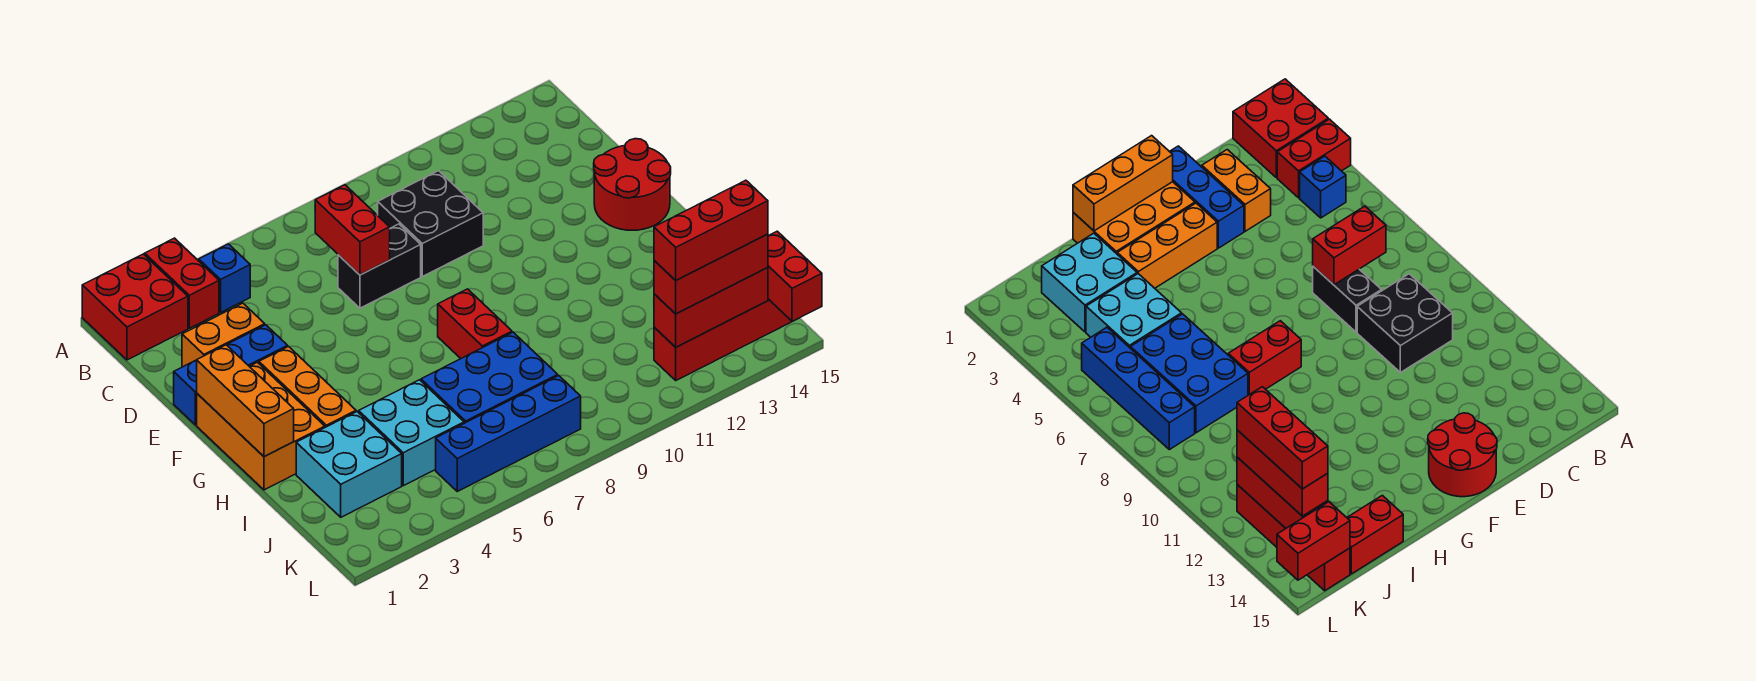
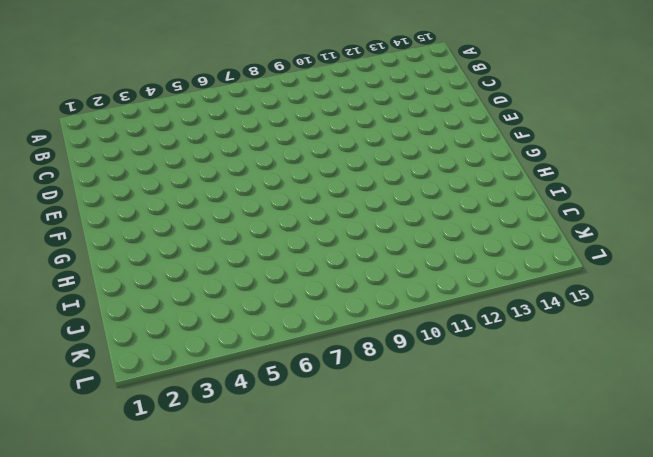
none -> red brick A1:B2 level 1
none -> red brick A3:B3 level 1
none -> blue brick B4 level 1

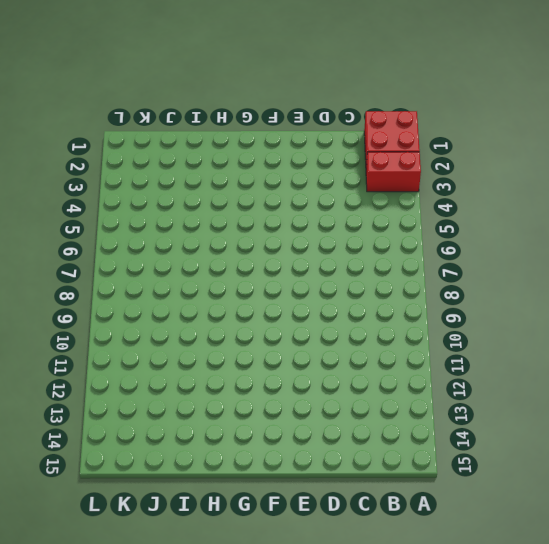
none -> blue brick B4 level 1
none -> black brick C9:D10 level 1
none -> orange brick D2:D3 level 1

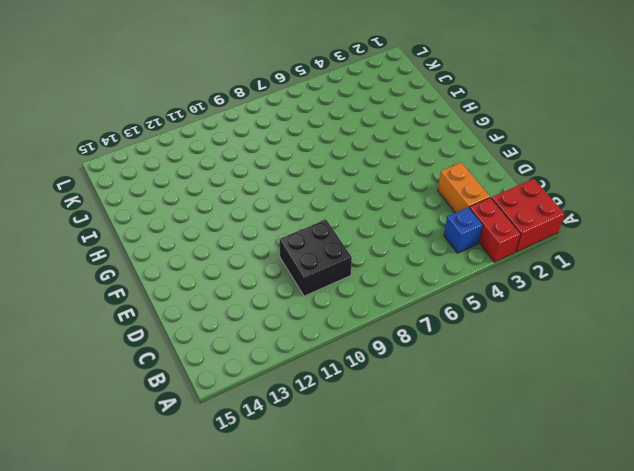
orange brick C3:D3 level 1 -> orange brick D2:D3 level 1
none -> black brick D7:D8 level 1
none -> blue brick E1:E3 level 1
none -> red round brick E14:F15 level 1

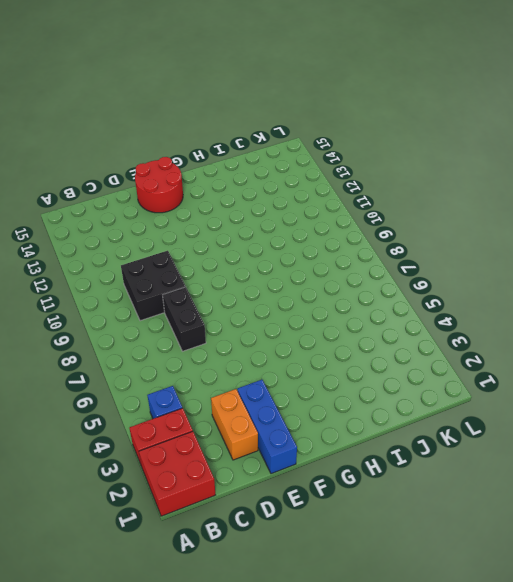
none -> orange brick F1:H2 level 1
none -> orange brick F3:H3 level 1
none -> red brick G8:H8 level 1

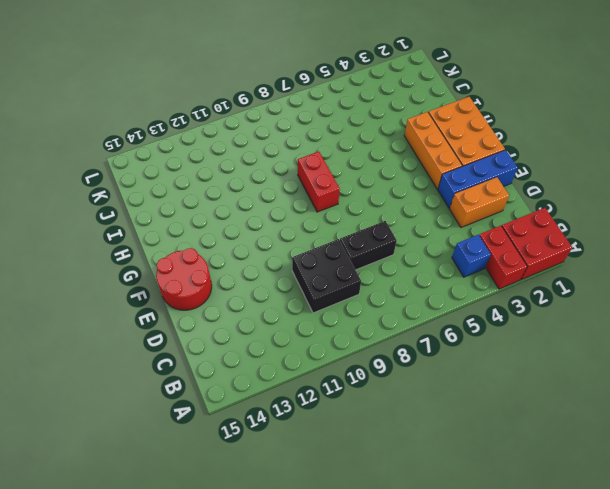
none -> cyan brick I2:J3 level 1
none -> cyan brick I4:J5 level 1
none -> blue brick I6:J8 level 1

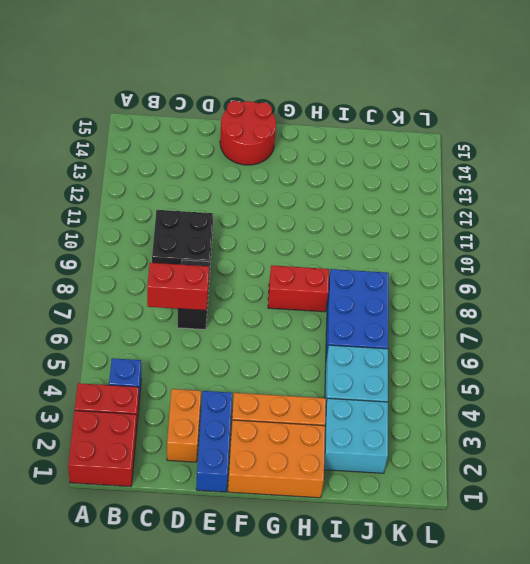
none -> red brick I15:J15 level 1
none -> blue brick K5:K8 level 1
none -> red brick K12:K15 level 1

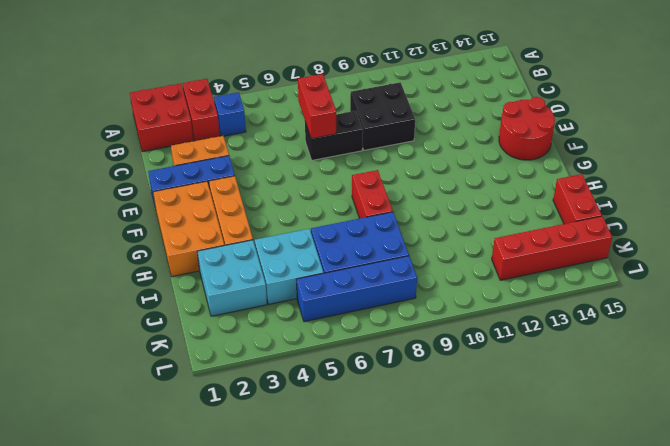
none -> orange brick F1:H1 level 2
none -> red brick K12:K14 level 2
none -> red brick K15:L15 level 2

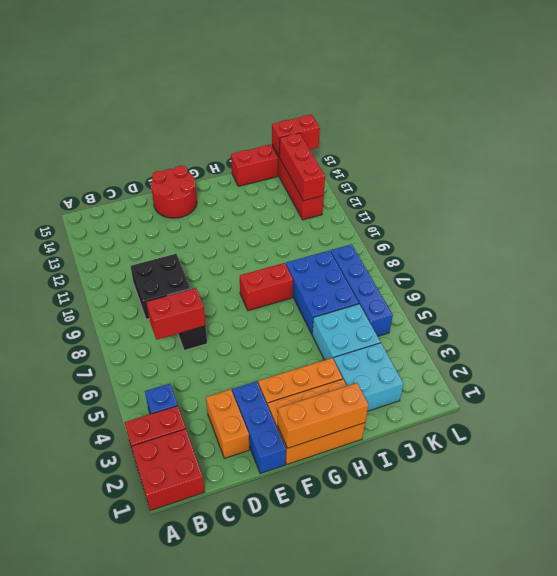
none -> red brick K12:K14 level 3
none -> red brick K12:K14 level 4

